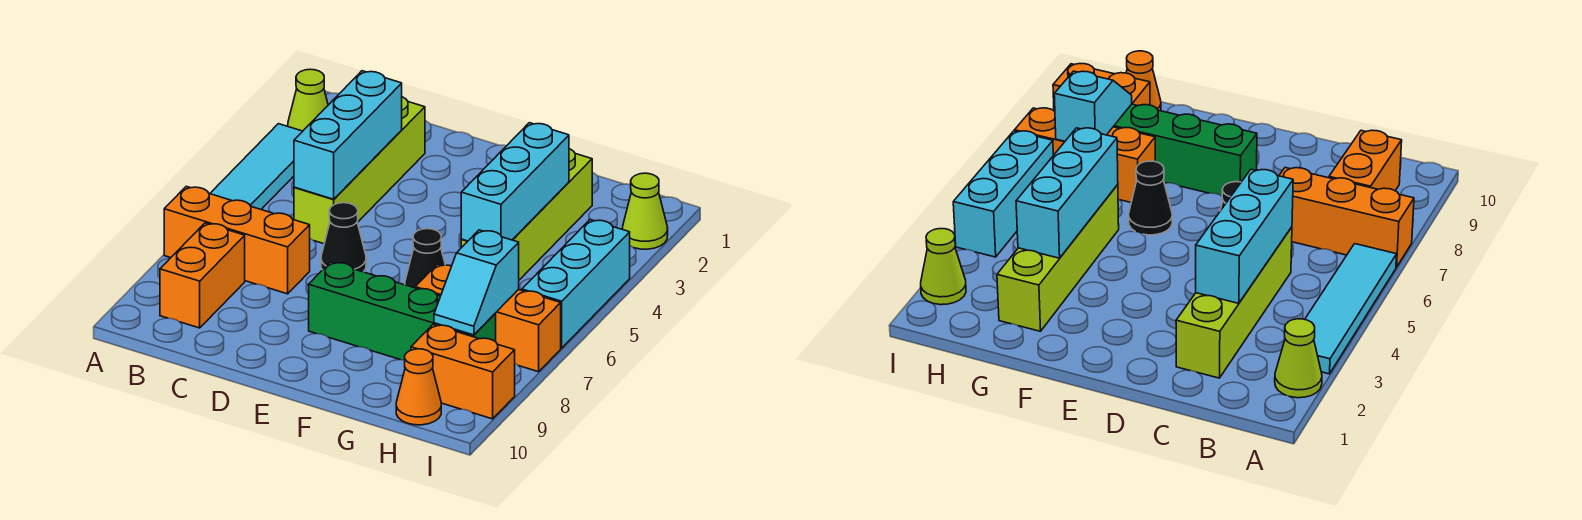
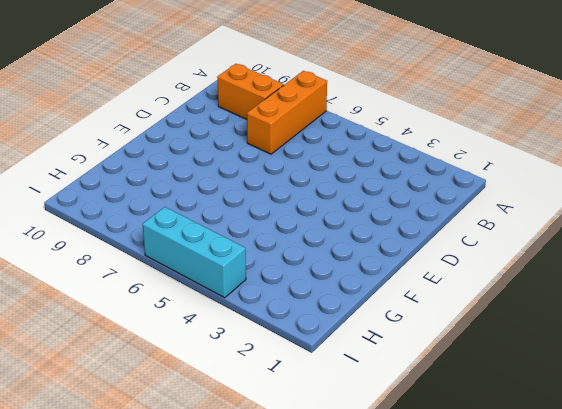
none -> lime cone A2 level 1
none -> cyan tile A3:A6 level 1
none -> lime brick C2:C5 level 1

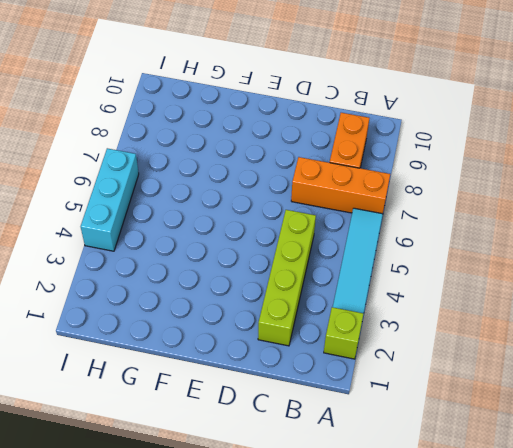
lime brick A2 level 1 -> lime cone A2 level 1
none -> black cone D6 level 1
none -> green brick E8:H8 level 1
none -> black cone F6 level 1

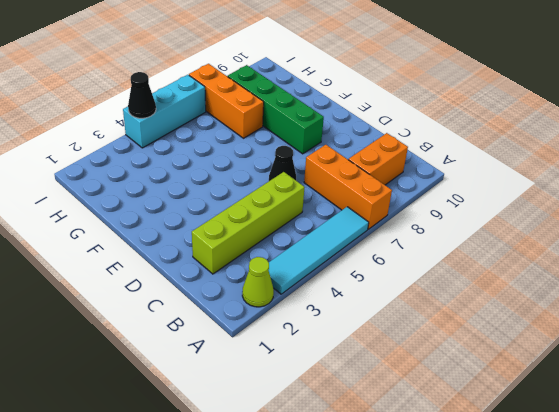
black cone I4 level 2 -> black cone F6 level 1
none -> lime brick G2:G5 level 1
none -> orange brick H9:I9 level 1
none -> orange cone H10 level 1

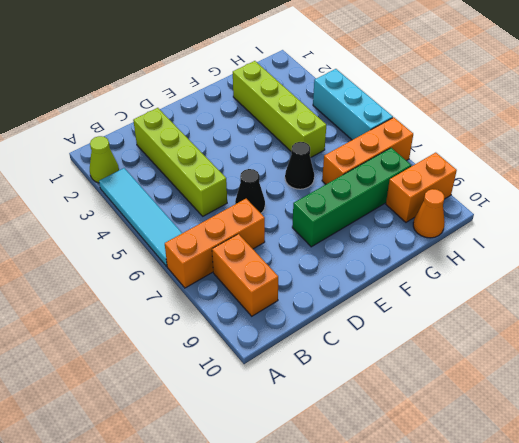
none -> lime cone I2 level 1
none -> cyan brick C3:C5 level 2
none -> cyan brick G3:G5 level 2

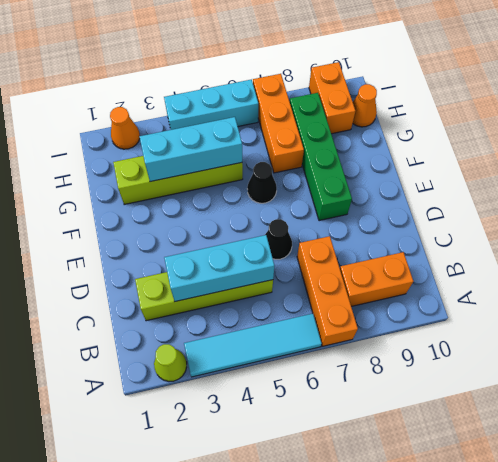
orange cone I2 level 1 -> lime cone I2 level 1
none -> cyan slope H7:H8 level 2 top 7

